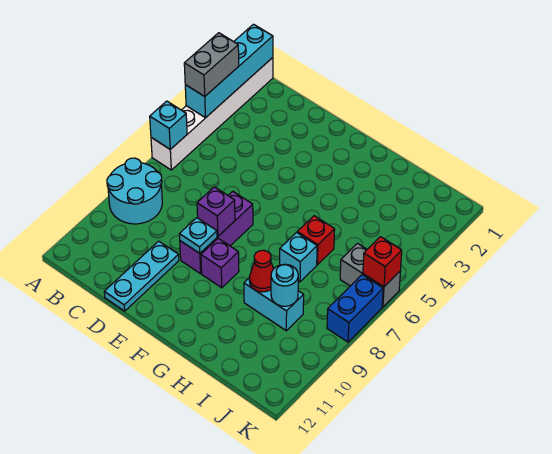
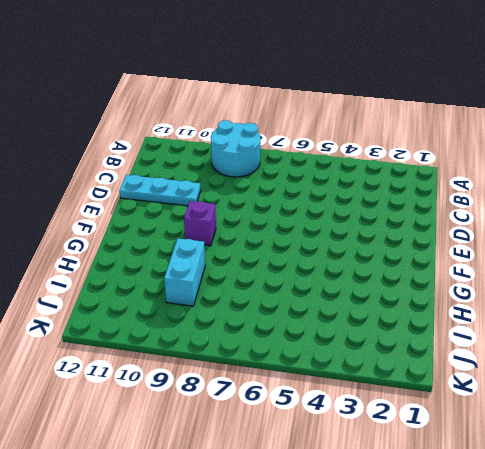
none -> white brick A1:A6 level 1
none -> purple brick E7:E9 level 1
none -> red brick H6 level 1

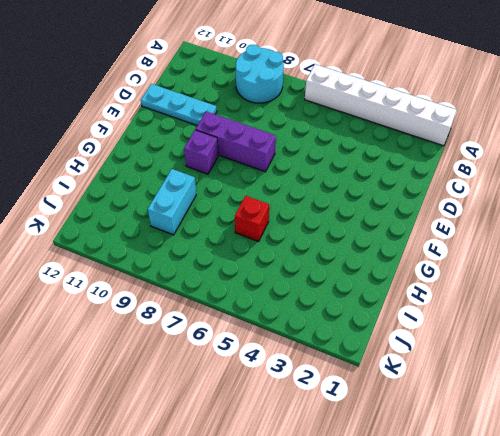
none -> cyan brick H7 level 1
none -> grey brick J6:K6 level 1
none -> blue brick K7:K8 level 1

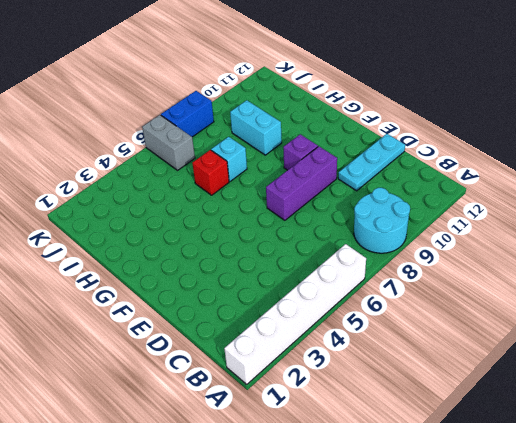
none -> cyan brick A1:A4 level 2
none -> cyan brick A6 level 2
none -> purple brick E8 level 2

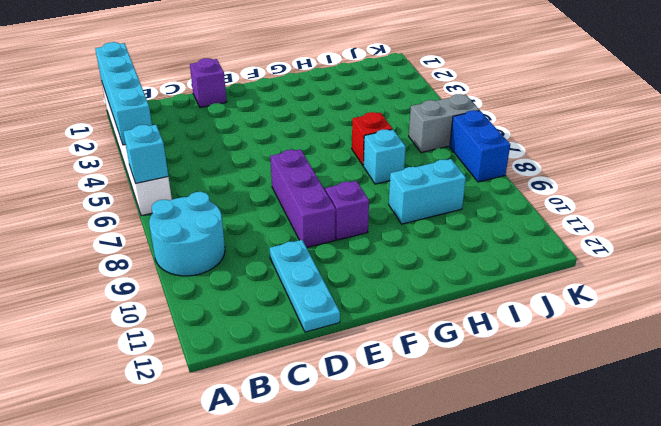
purple brick D1 level 1 -> purple brick E8 level 2
none -> cyan plate E9 level 2
none -> red cone H9 level 2
none -> cyan round brick I9 level 2

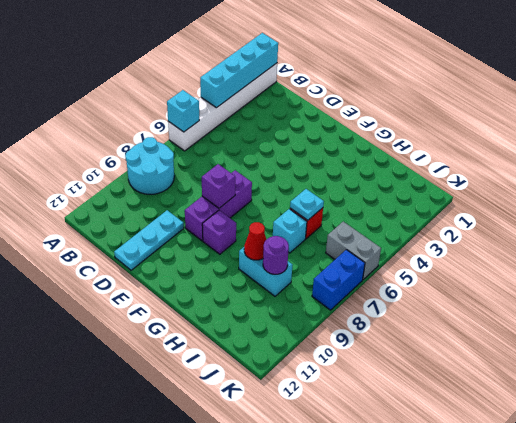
cyan plate H6 level 2 -> cyan plate E9 level 2
purple round brick I9 level 2 -> cyan round brick I9 level 2
none -> red brick K6 level 2
none -> grey brick A3:A4 level 3

